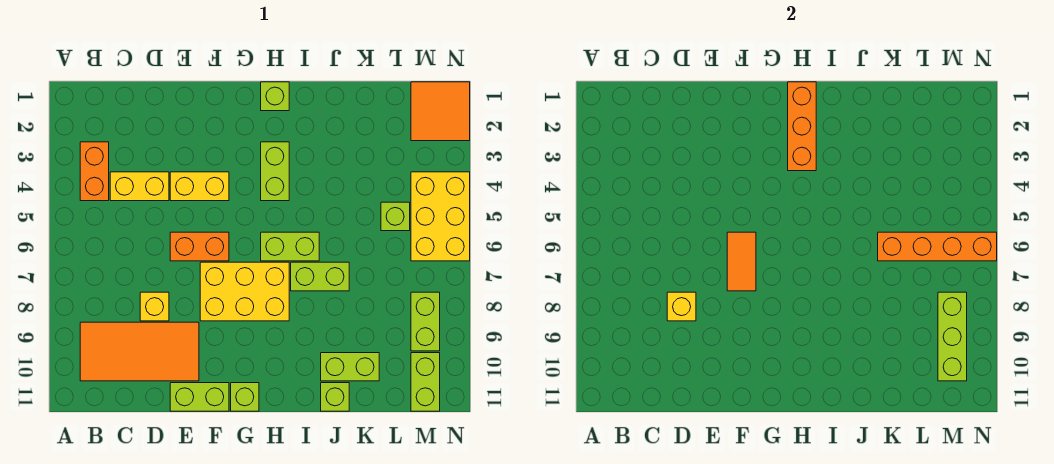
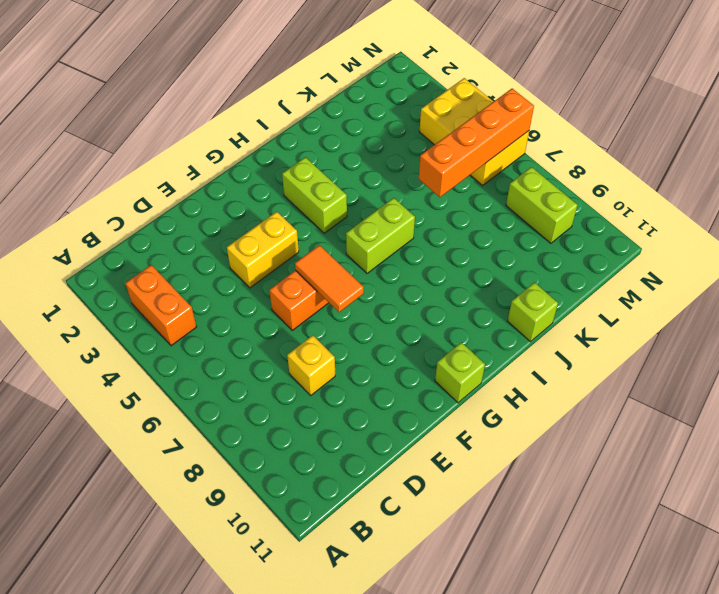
none -> orange tile B9:E10 level 1
none -> yellow brick C4:D4 level 1
none -> lime brick E11:F11 level 1

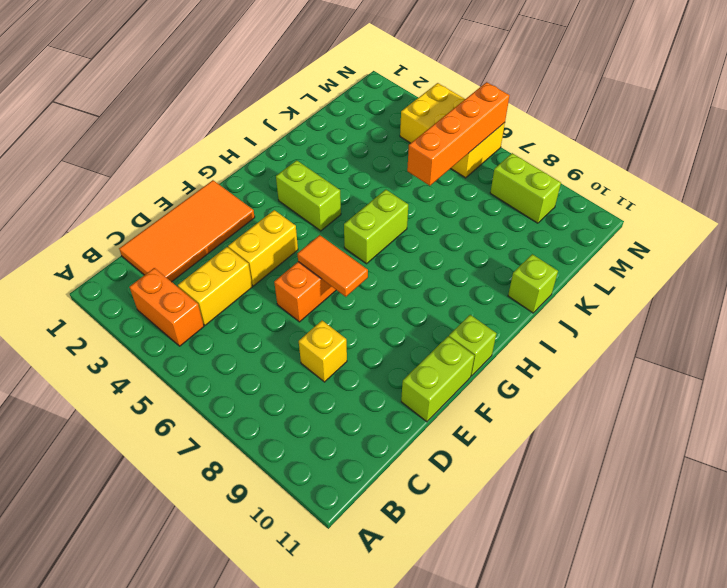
orange tile C1:F2 level 1 -> orange tile B9:E10 level 1
none -> yellow brick F7:H8 level 1
none -> lime brick H1 level 1
none -> lime brick I7:J7 level 1

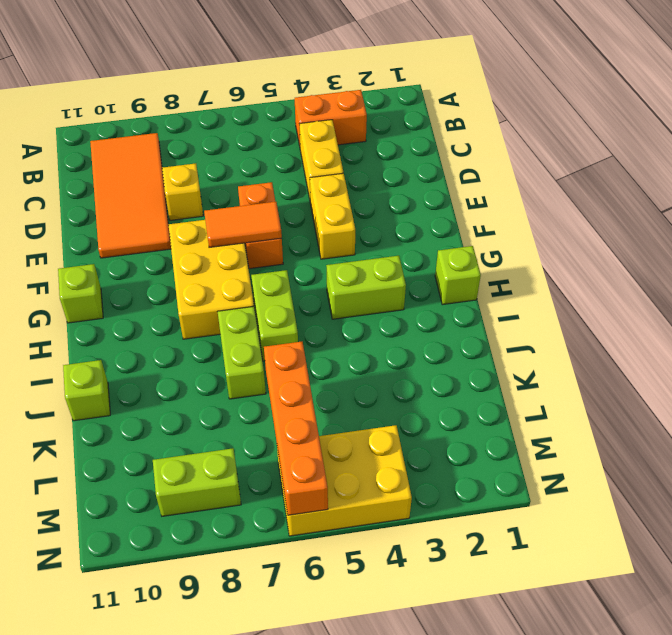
none -> lime brick E11:F11 level 1
none -> lime brick J10:K10 level 1
none -> lime brick L5 level 1

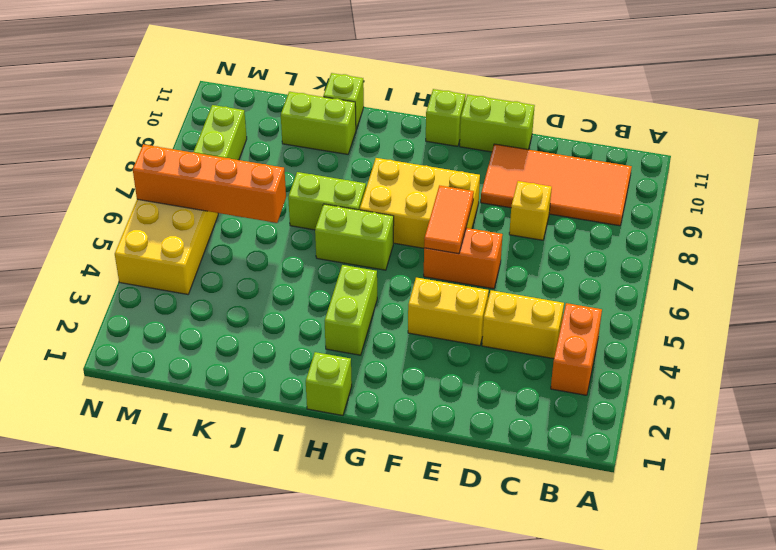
none -> lime brick L5 level 1
none -> orange tile M1:N2 level 1
none -> lime brick M10:M11 level 1

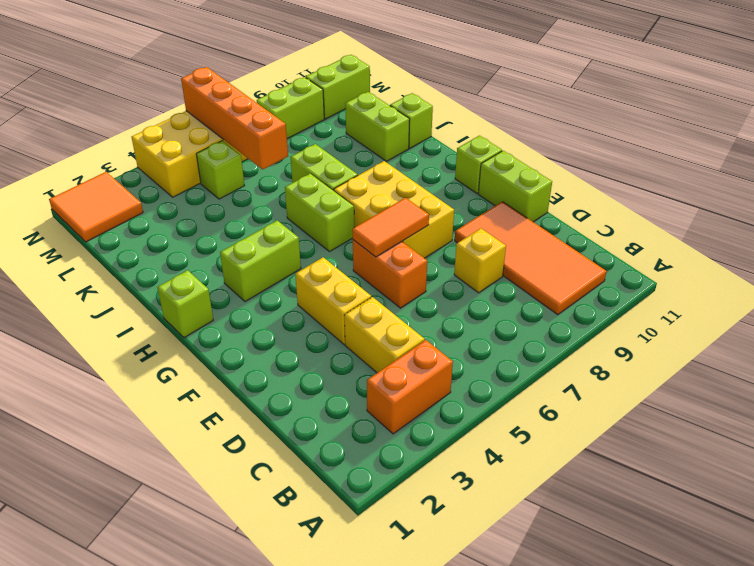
none -> yellow brick D8 level 2
none -> orange brick H1:H3 level 2
none -> lime brick M8:M10 level 2

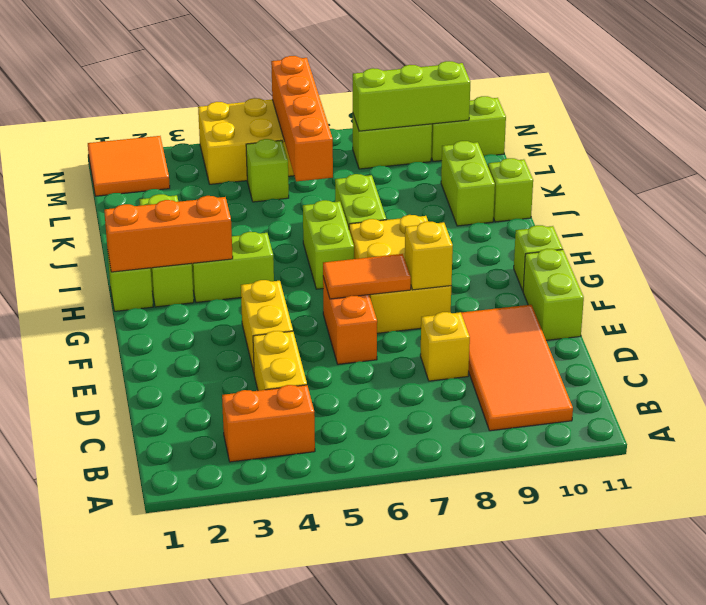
yellow brick F8 level 2 -> yellow brick D8 level 2
lime brick H2:J2 level 1 -> none

